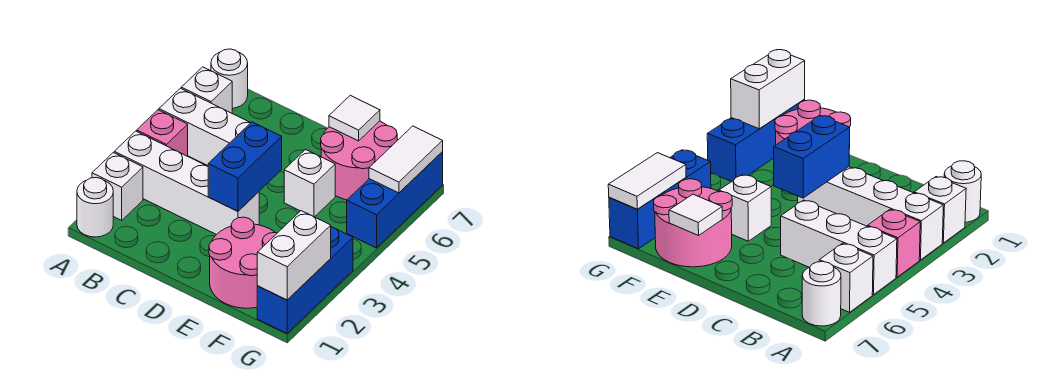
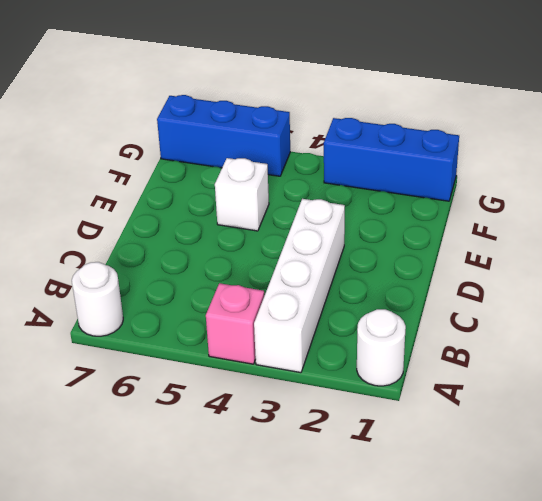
none -> white brick A2 level 1
none -> white brick A5:C5 level 1
none -> white brick A6 level 1

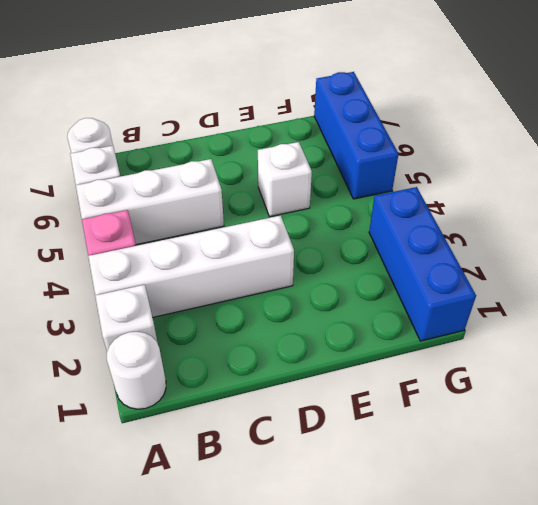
none -> pink round brick E1:F2 level 1
none -> pink round brick E6:F7 level 1
none -> blue brick D3:D4 level 2

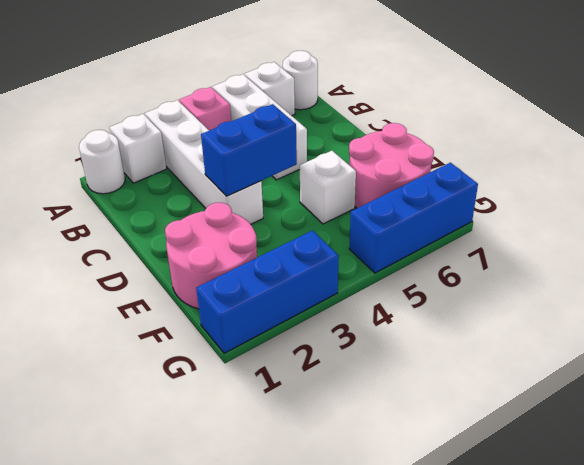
none -> white tile E7 level 2
none -> white brick G1:G2 level 2
none -> white tile G6:G7 level 2

